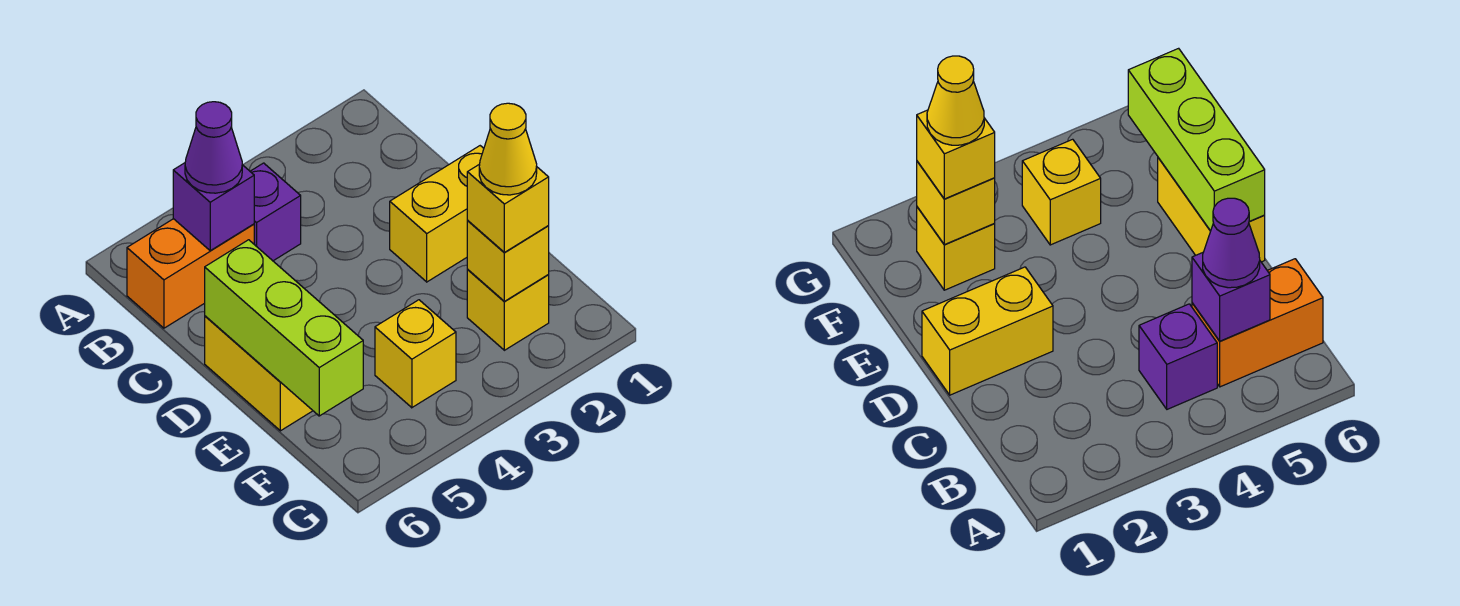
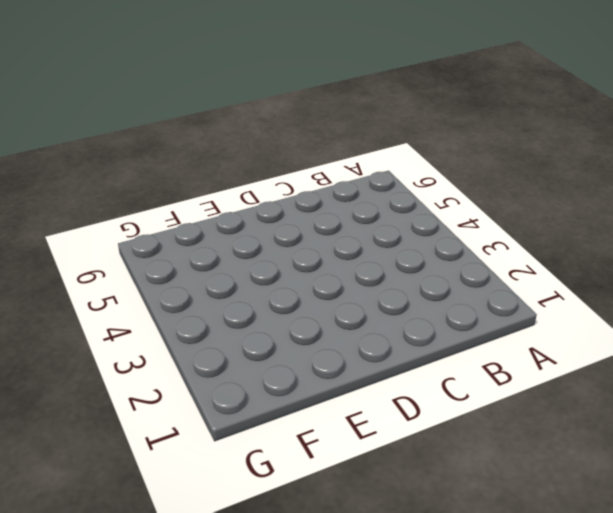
none -> purple brick B4 level 1
none -> orange brick B5:B6 level 1
none -> yellow brick D1:D2 level 1

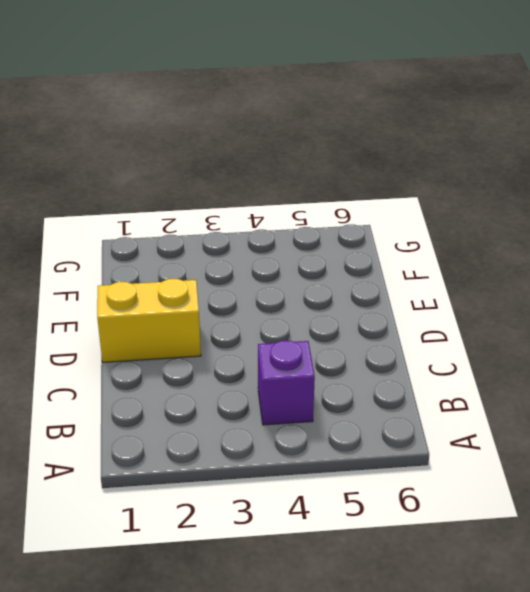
none -> orange brick B5:B6 level 1
none -> yellow brick D6:E6 level 1
none -> yellow brick F2 level 1

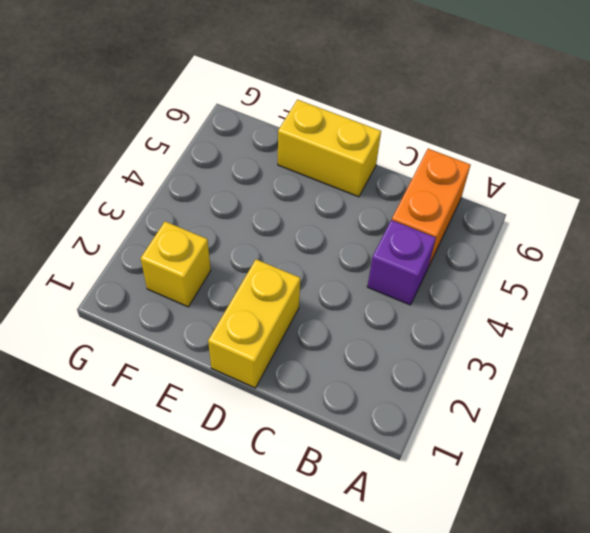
none -> yellow brick F4 level 1
none -> purple brick B5 level 2
none -> lime brick D6:F6 level 2

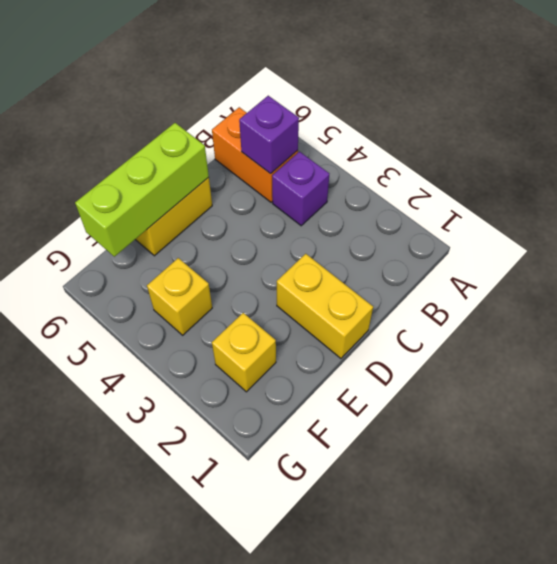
none -> yellow brick F2 level 2
none -> purple cone B5 level 3
none -> yellow brick F2 level 3

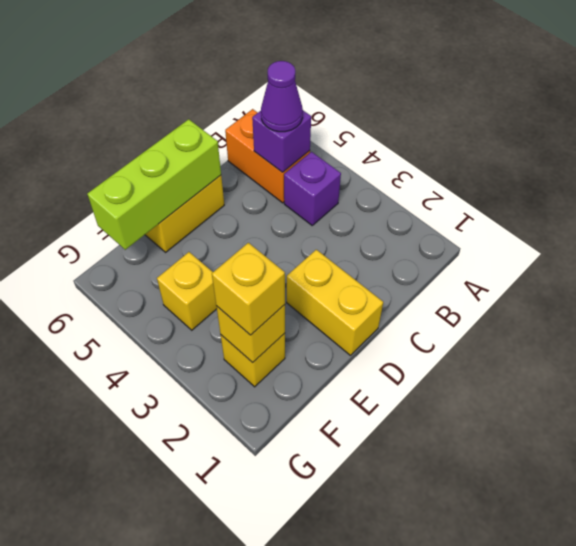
none -> yellow cone F2 level 4

